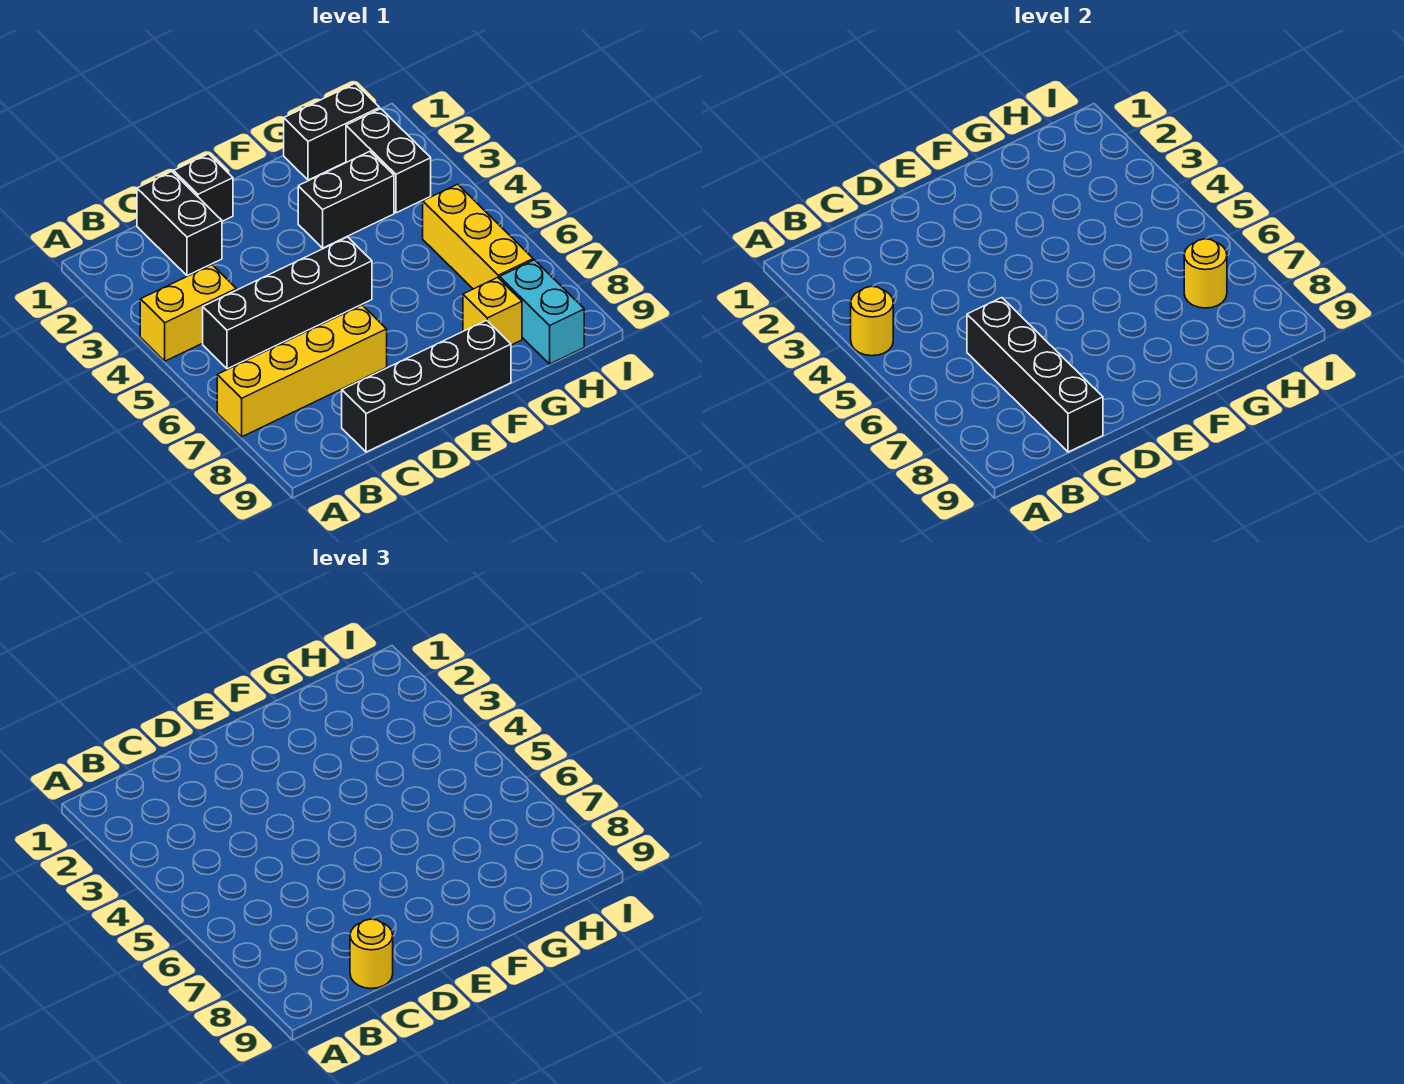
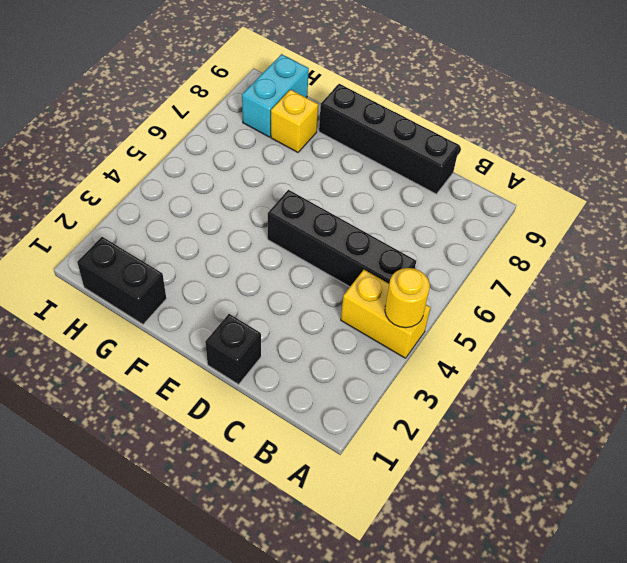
none -> yellow brick A7:D7 level 1
none -> black brick C1:C2 level 1
none -> black brick F3:G3 level 1

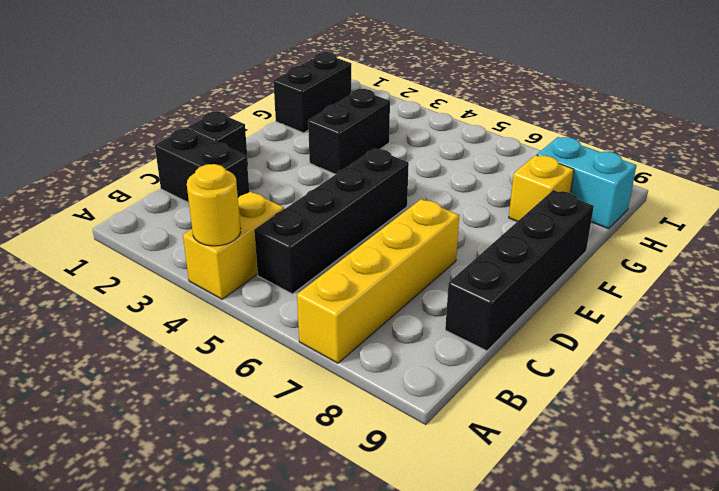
none -> black brick H2:H3 level 1
none -> yellow brick H5:H7 level 1
none -> black brick C6:C9 level 2

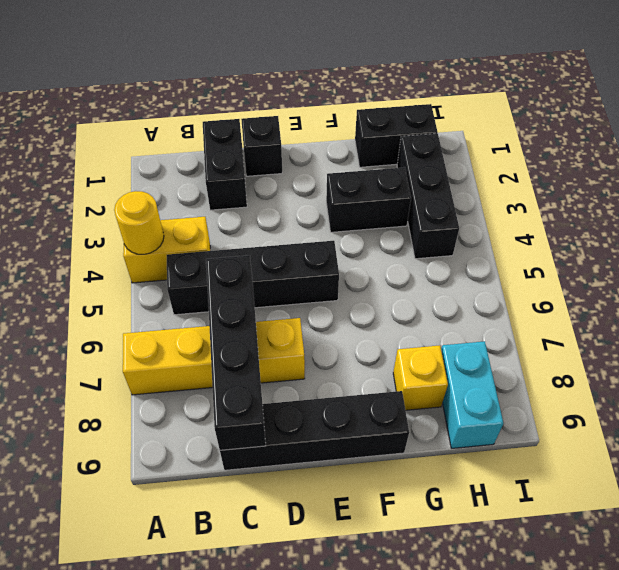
black brick H2:H4 level 1 -> black brick H2:H3 level 1
none -> yellow brick H5:H7 level 1
none -> yellow round brick H7 level 2
none -> yellow round brick C9 level 3

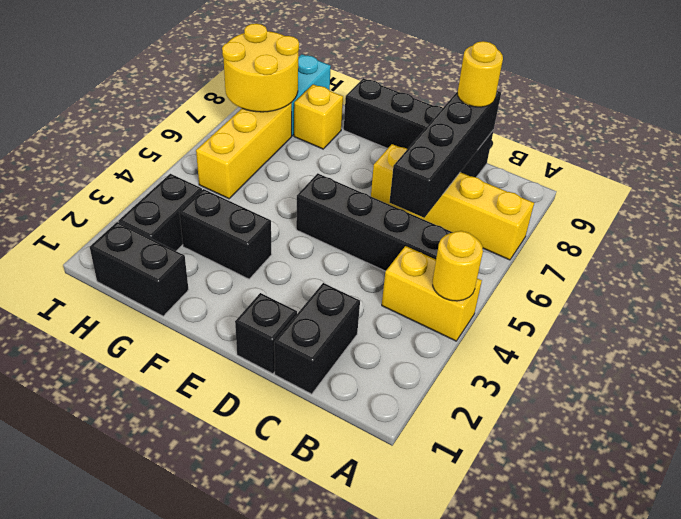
yellow round brick H7:I8 level 2 -> yellow round brick H7 level 2

